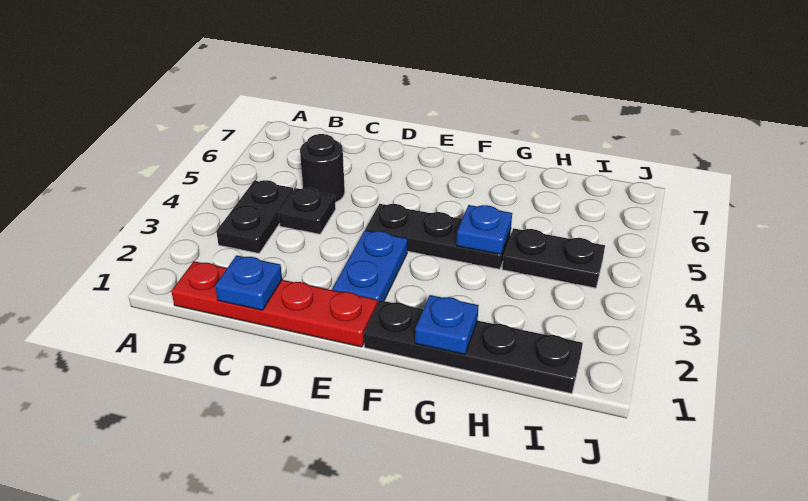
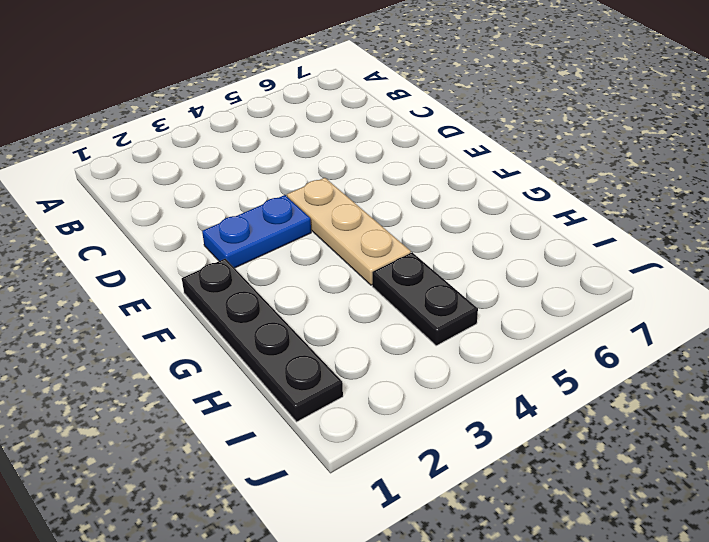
tan plate E4:G4 level 1 -> black plate E4:G4 level 1
none -> red plate B1:E1 level 1
none -> black plate B3:B4 level 1

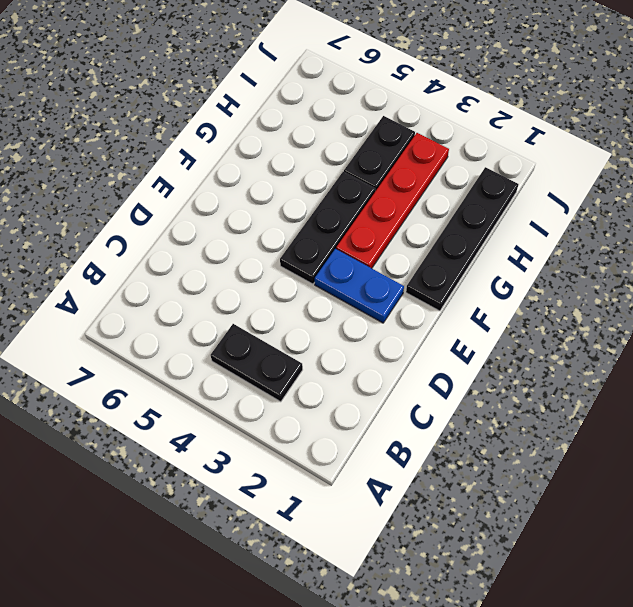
red plate F3:I3 level 1 -> red plate B1:E1 level 1
none -> black plate C4 level 1
none -> black round brick C5 level 1

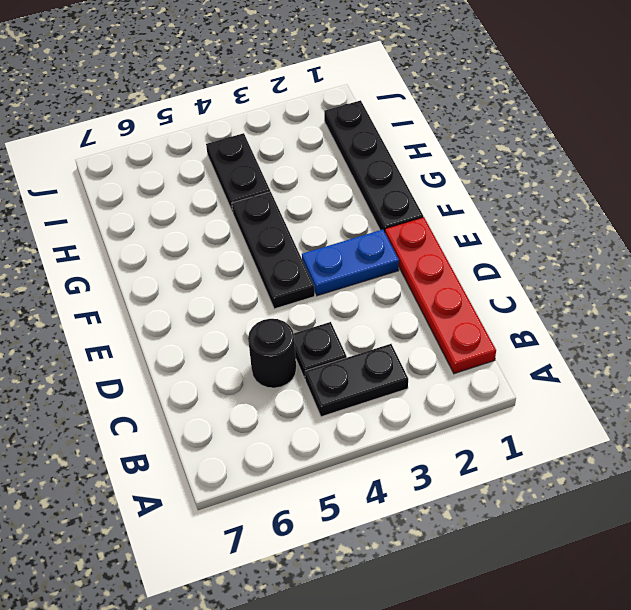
none -> blue plate C1 level 2
none -> blue plate G1 level 2

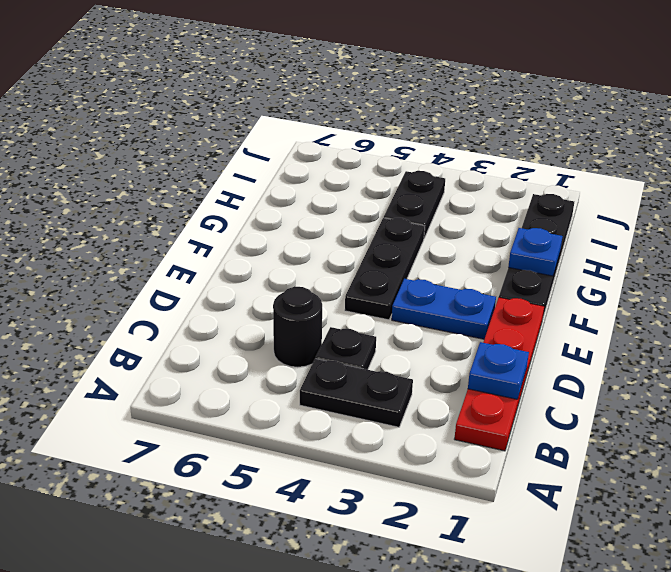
none -> blue plate G4 level 2

